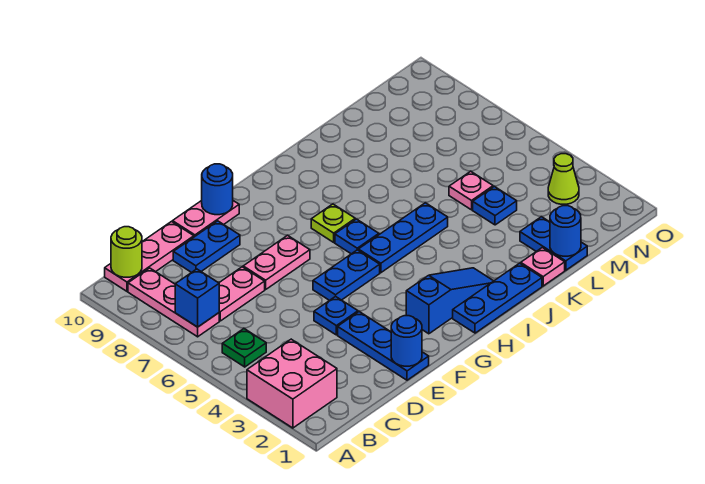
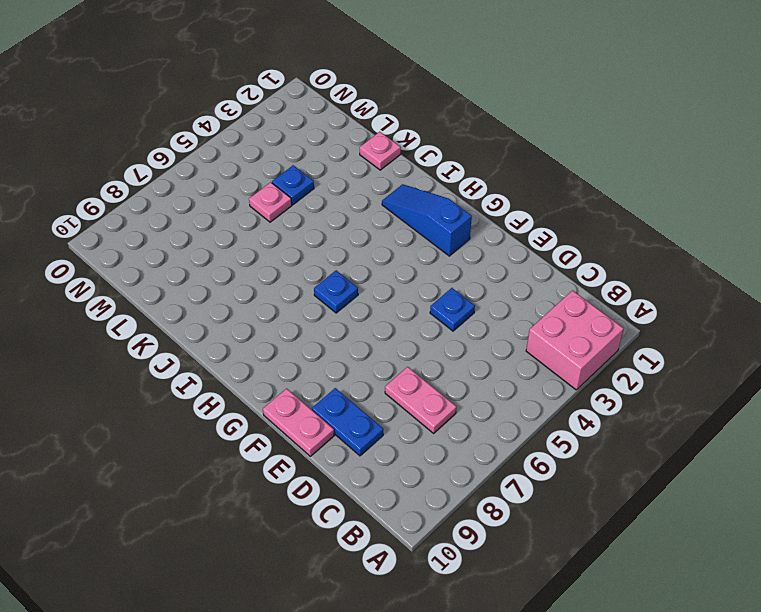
none -> green plate B5 level 1
none -> pink plate B7:B9 level 1
none -> pink plate B10:D10 level 1

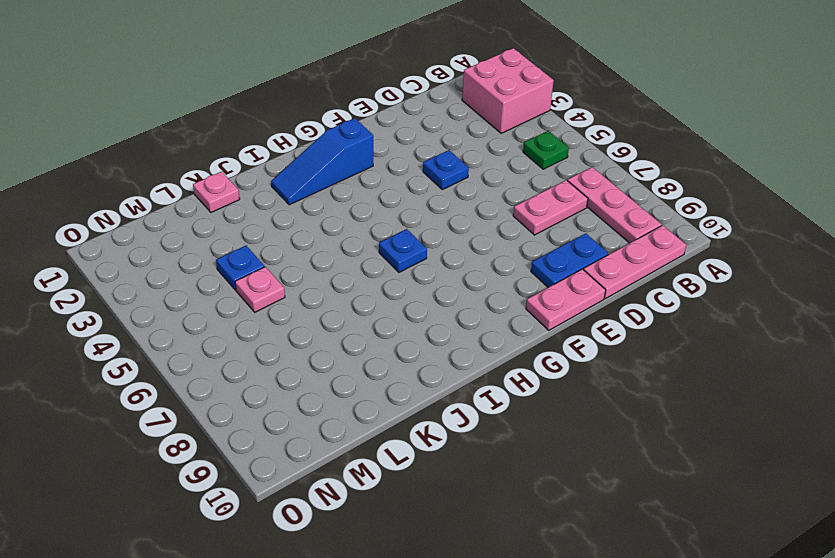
none -> blue plate E1:E3 level 1
none -> pink plate E7:F7 level 1
none -> blue plate F5:G5 level 1

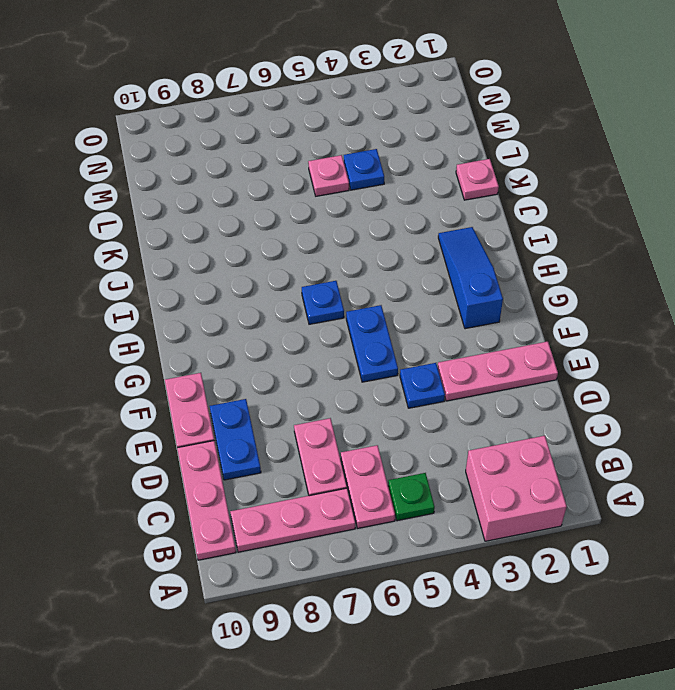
pink plate B6:C6 level 1 -> pink plate E7:F7 level 1
pink plate E1:E3 level 1 -> blue plate E1:E3 level 1
none -> blue plate H1:J1 level 1
none -> blue plate H5:J5 level 1
none -> lime plate H7 level 1

